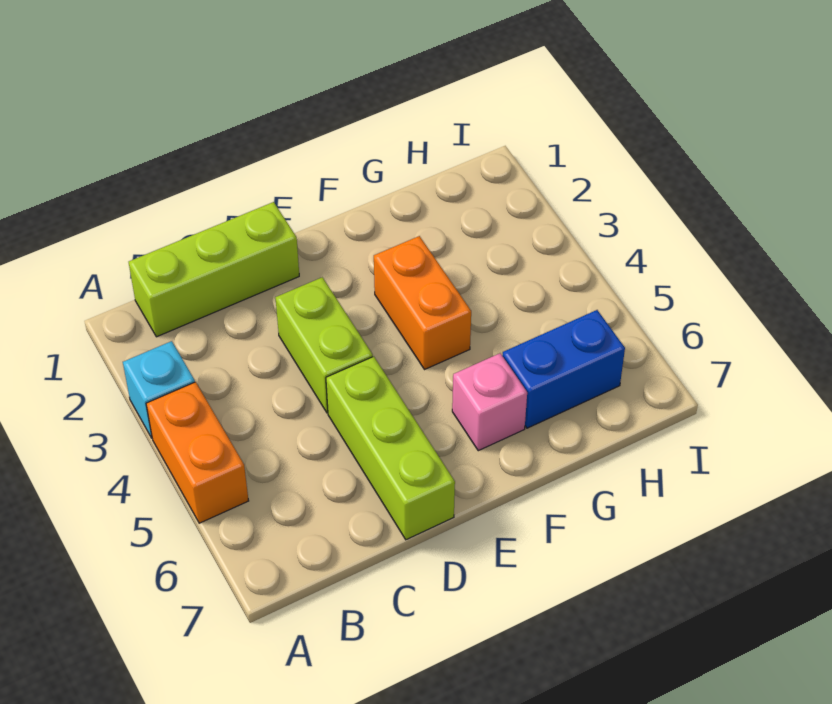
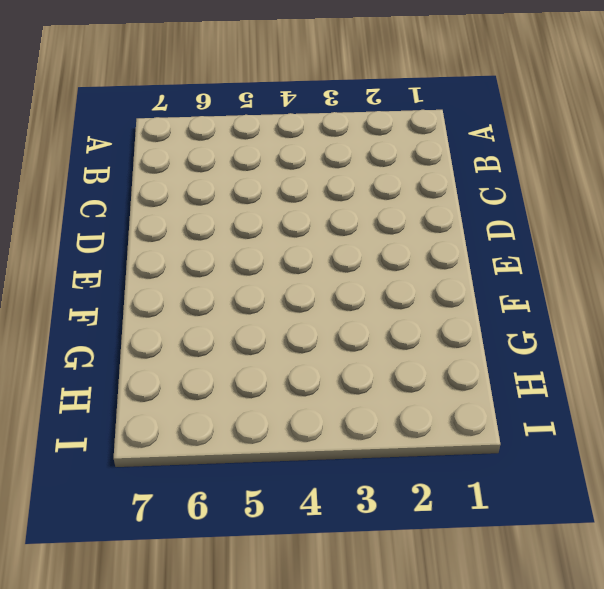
none -> cyan brick A3 level 1
none -> orange brick A4:A5 level 1

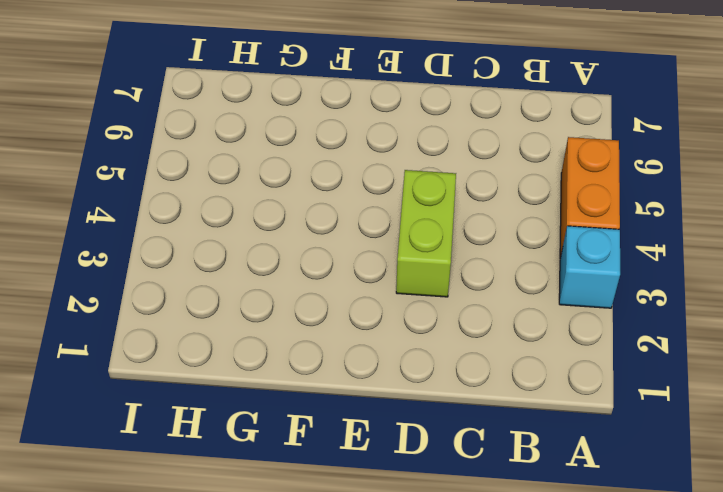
none -> lime brick B1:D1 level 1
none -> lime brick D5:D7 level 1

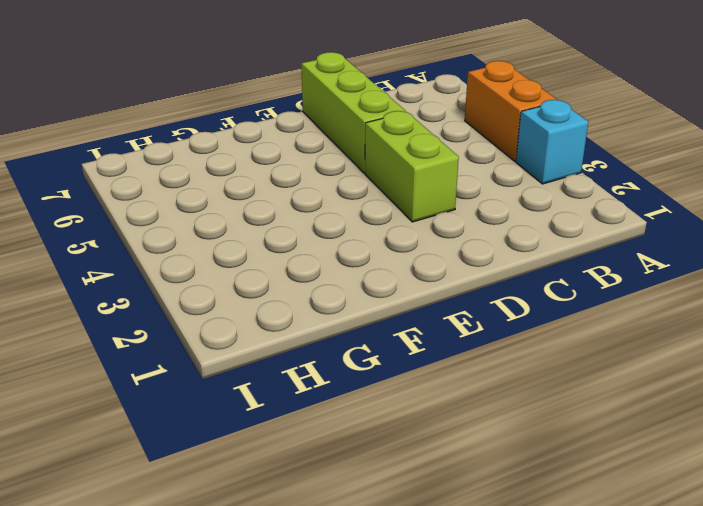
none -> lime brick B1:D1 level 1
none -> orange brick F3:F4 level 1

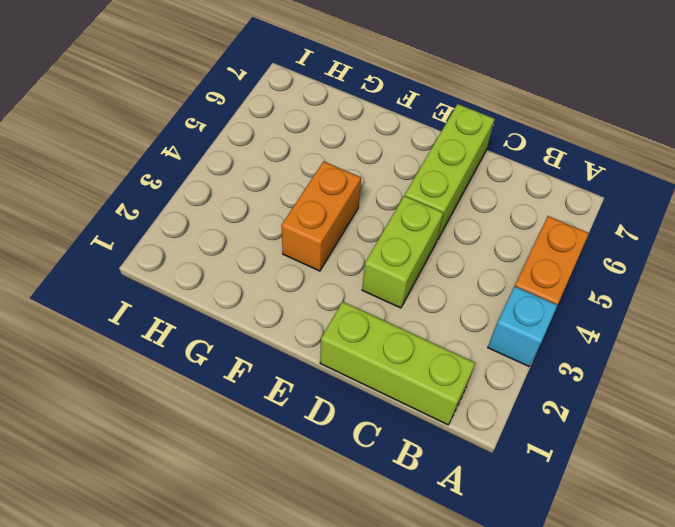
none -> pink brick F6 level 1
none -> blue brick G6:H6 level 1

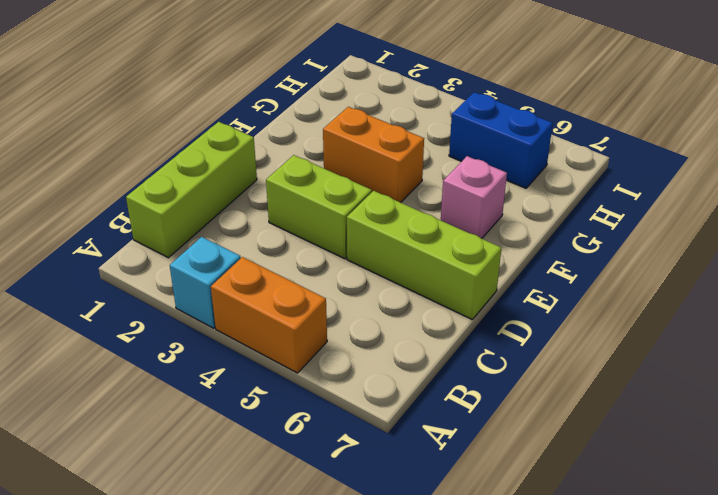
blue brick H5:H6 level 1 -> blue brick G6:H6 level 1

